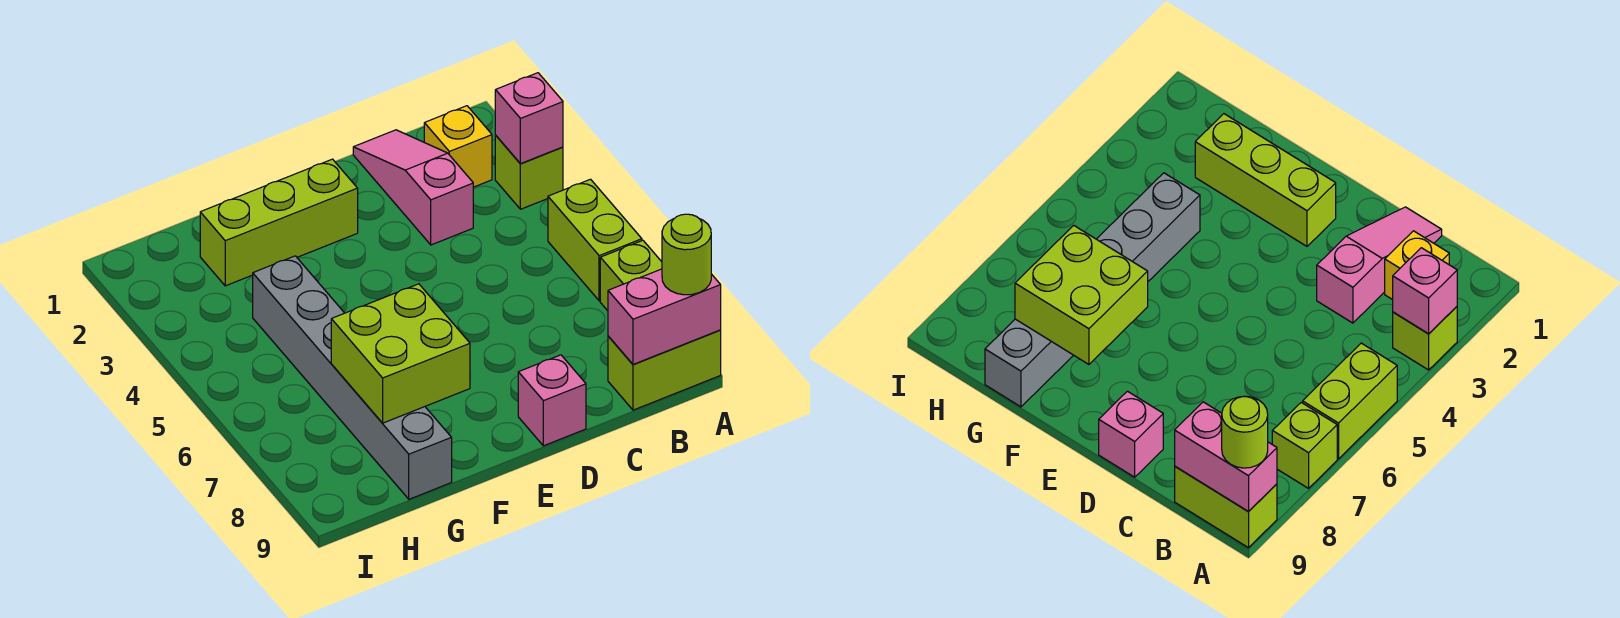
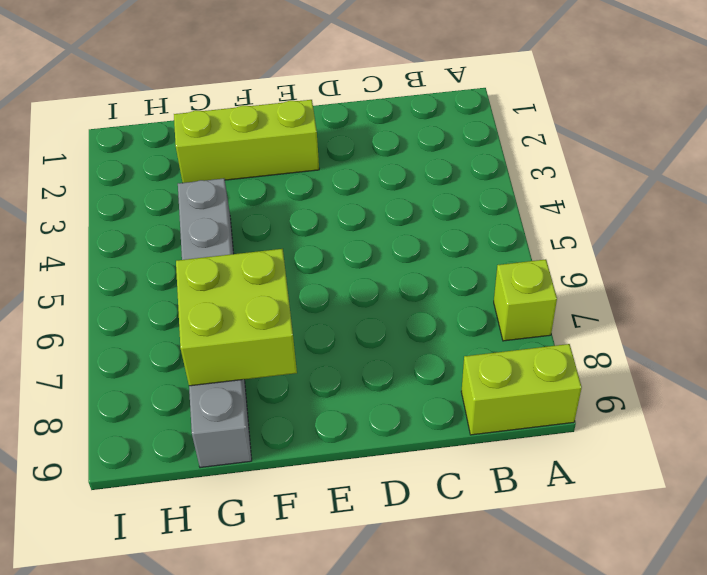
none -> lime brick A3 level 1
none -> lime brick A5:A6 level 1
none -> yellow brick B2 level 1

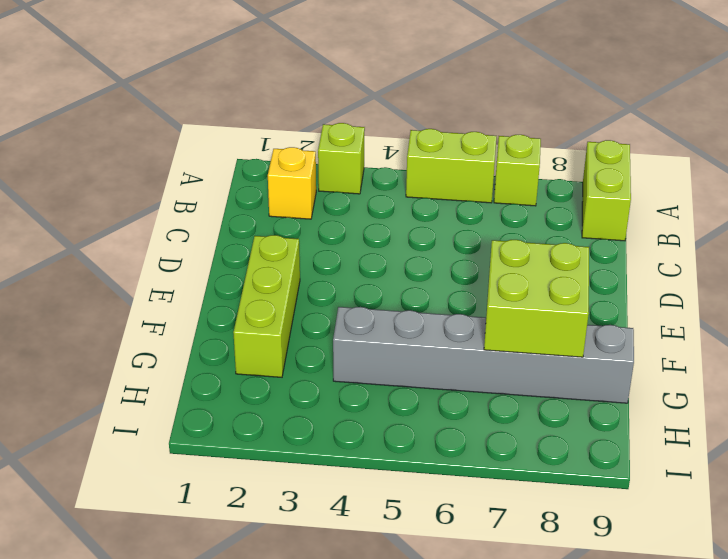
none -> pink slope C1:C3 level 1 top 3
none -> pink brick D9 level 1
none -> pink brick A3 level 2

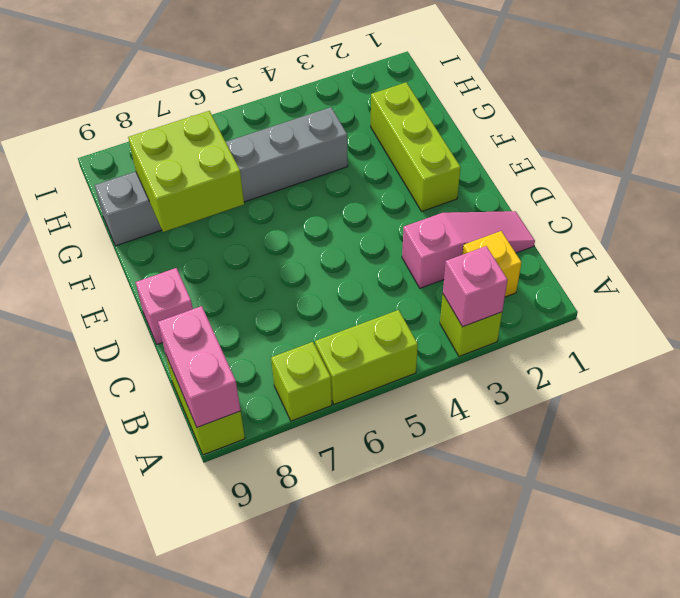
none -> lime round brick A9 level 3

